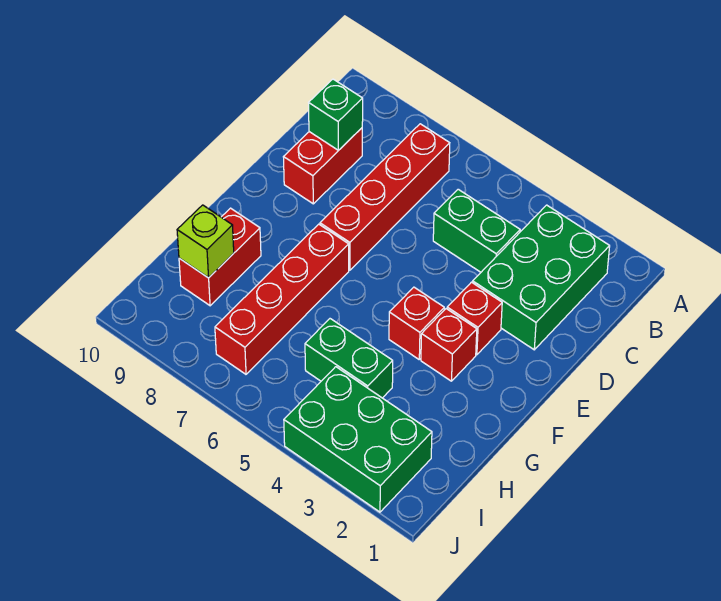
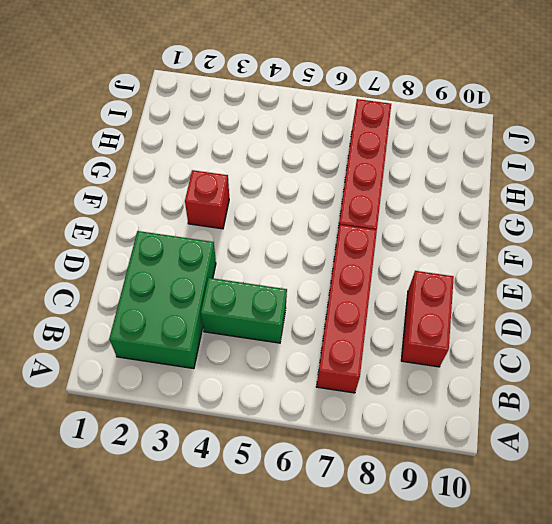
none -> red brick E3 level 1
none -> red brick F4 level 1
none -> red brick G9:H9 level 1

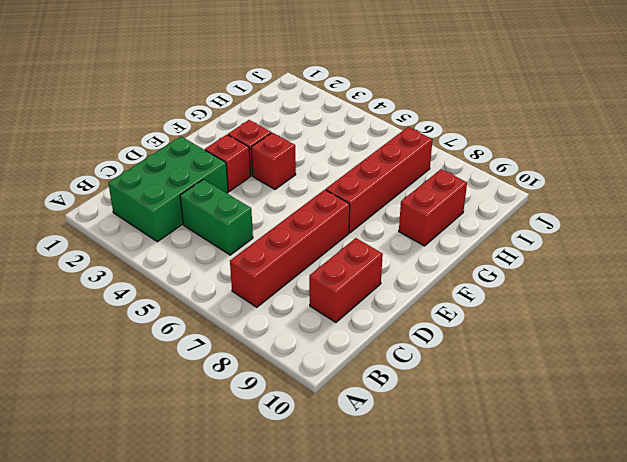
none -> green brick H4:H5 level 1
none -> green brick I2:J4 level 1
none -> green brick C9 level 2

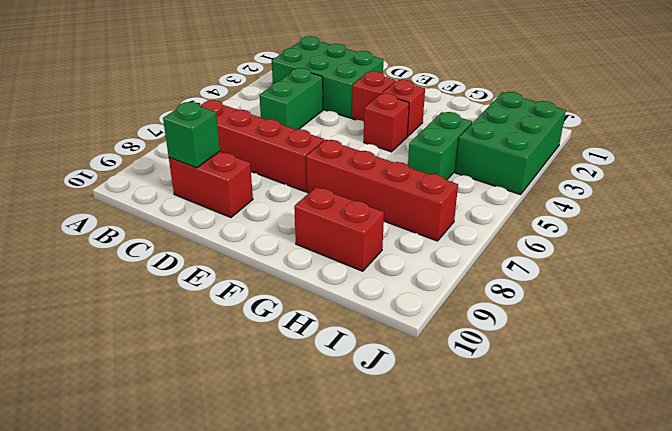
none -> lime brick H9 level 2

